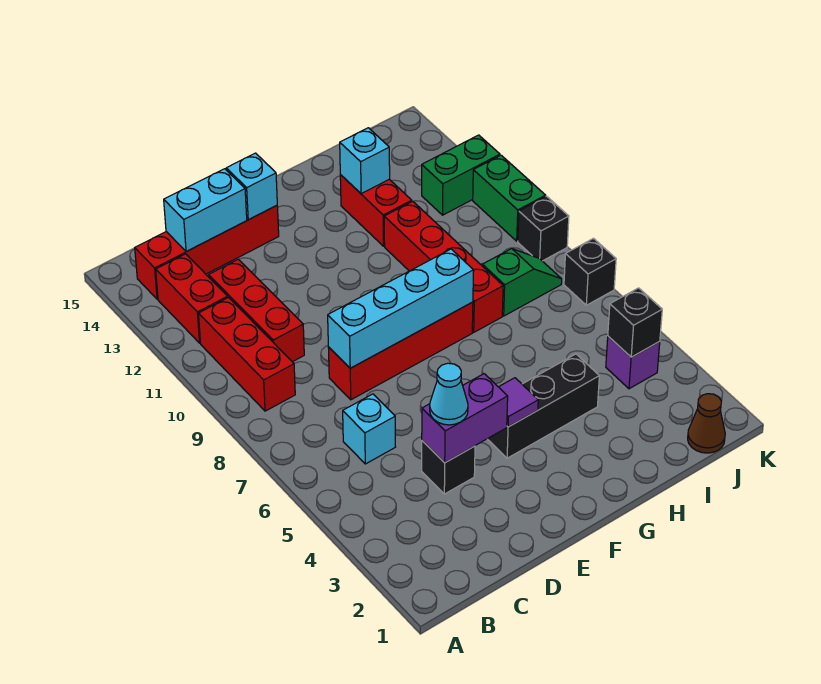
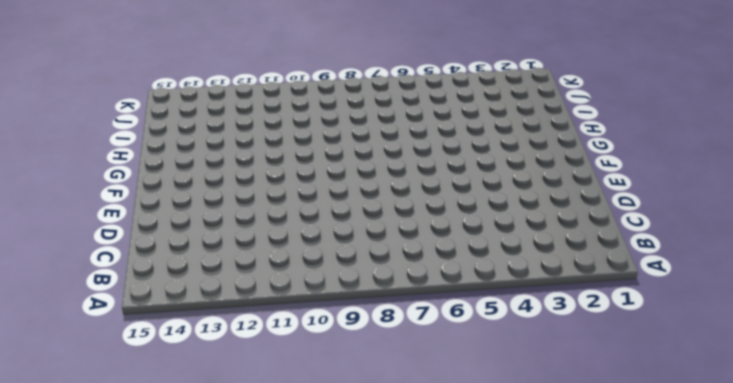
none -> red brick B9:B11 level 1
none -> red brick B12:B13 level 1
none -> red brick B14:E14 level 1

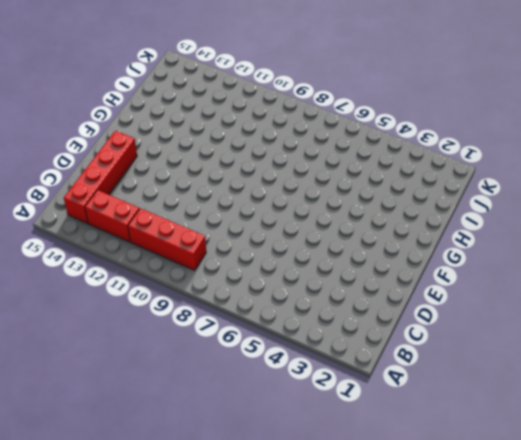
none -> cyan brick C6 level 1
none -> red brick C10:C12 level 1
none -> black brick D4 level 1

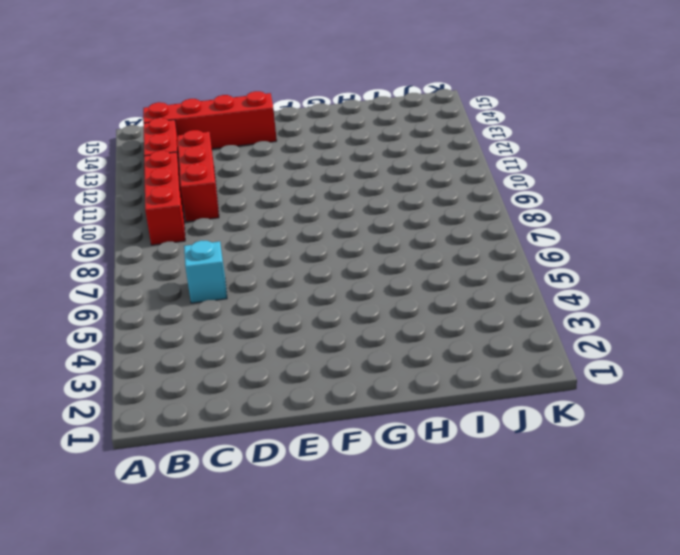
none -> black brick D4 level 1
none -> red brick D8:G8 level 1
none -> black brick F4:H4 level 1

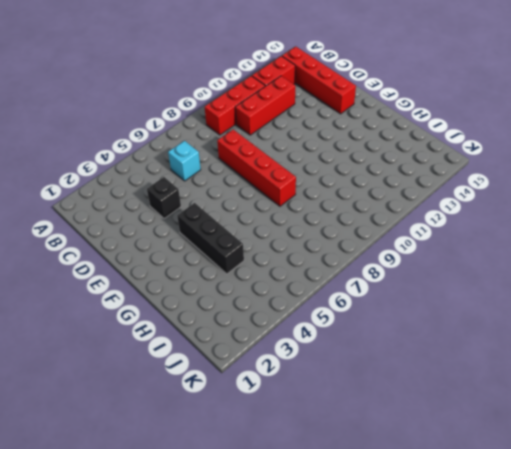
none -> red brick H8:H11 level 1
none -> red brick H12:H13 level 1
none -> green slope I8:J8 level 1 top I

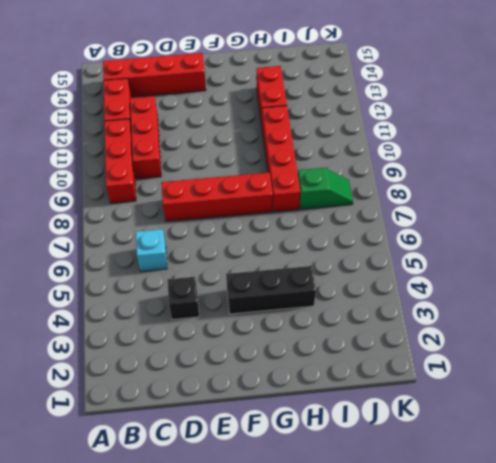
none -> brown cone J1 level 1
none -> purple brick J4 level 1
none -> green brick J12:K12 level 1

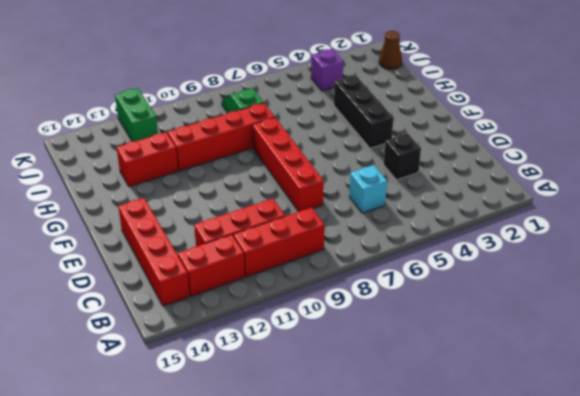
none -> black brick K7 level 1
none -> black brick K9 level 1
none -> green brick K10:K11 level 1

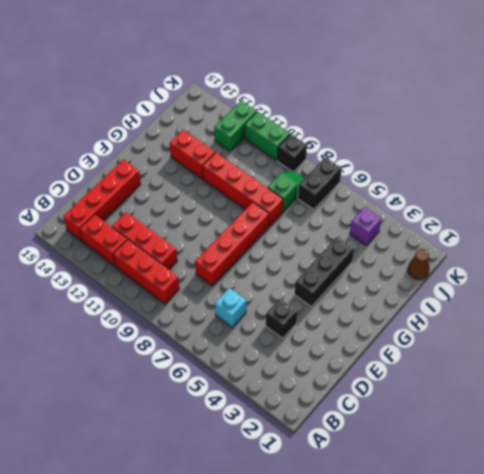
black brick J7:K7 level 1 -> black brick K7 level 1
none -> cyan brick C14:D14 level 2
none -> purple brick D4:E4 level 2
none -> cyan brick D8:G8 level 2

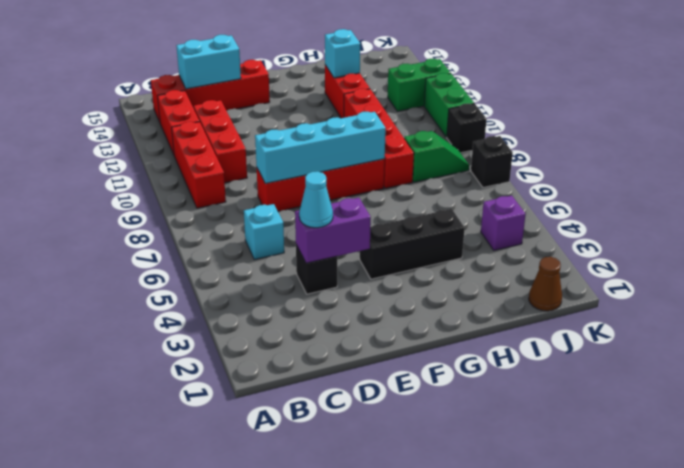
none -> cyan brick E14 level 2
none -> purple tile F4 level 2
none -> black brick J4 level 2

